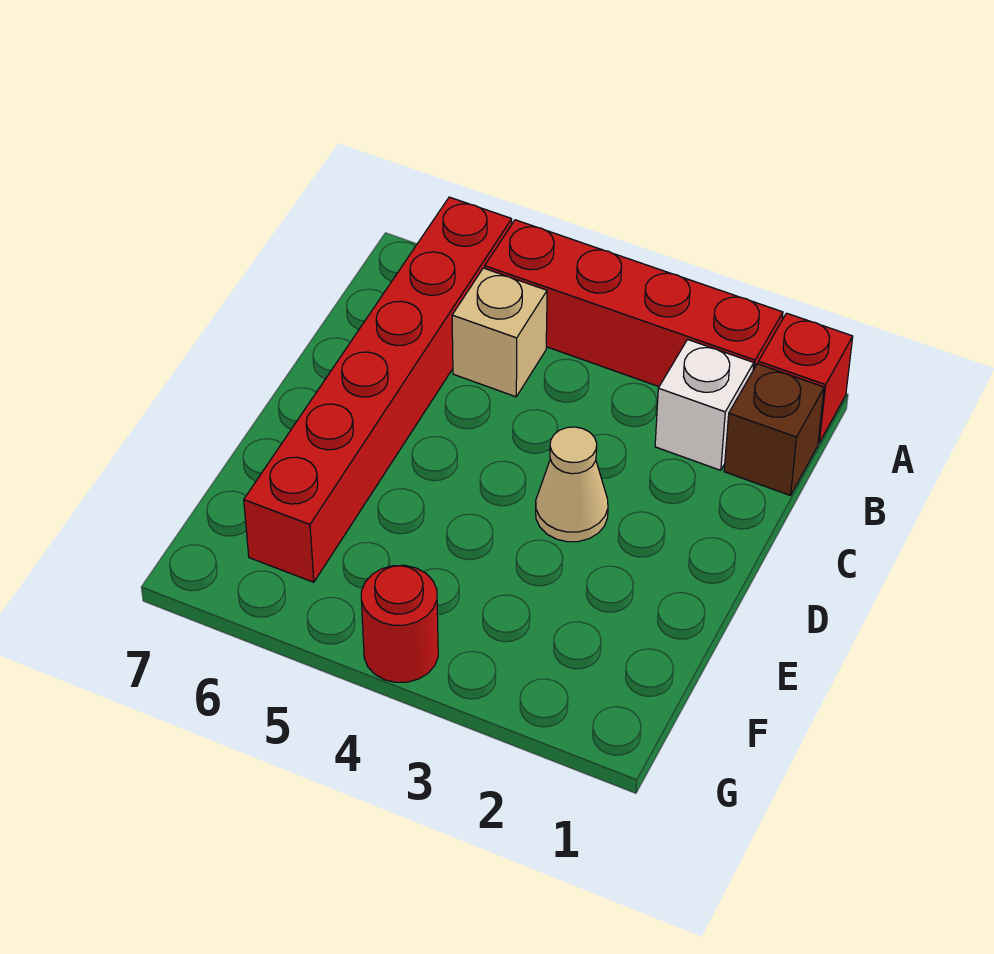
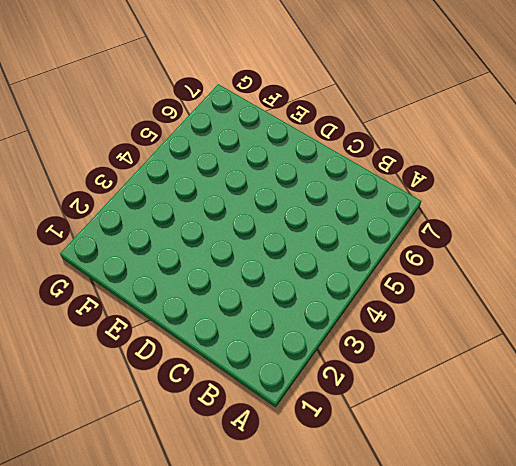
none -> red brick A1 level 1
none -> red brick A2:A5 level 1

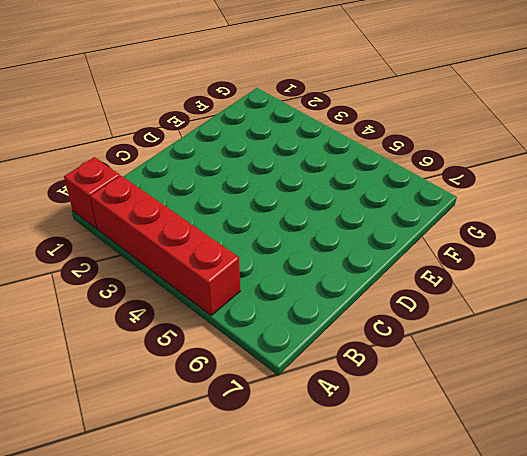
none -> red brick A6:F6 level 1
none -> brown brick B1 level 1

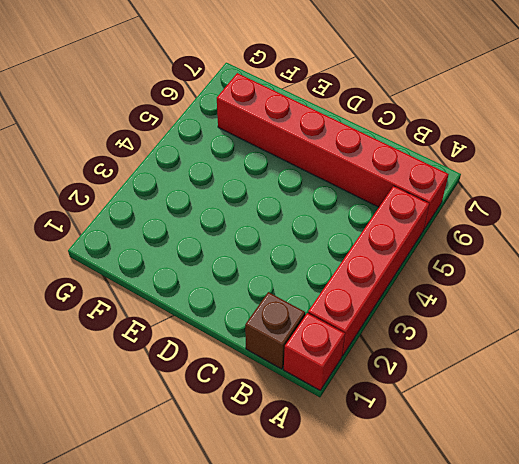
none -> white brick B2 level 1
none -> tan brick B5 level 1

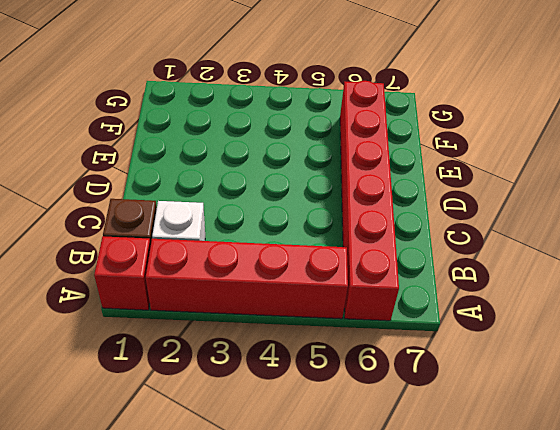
none -> tan brick B5 level 1
none -> tan cone D3 level 1

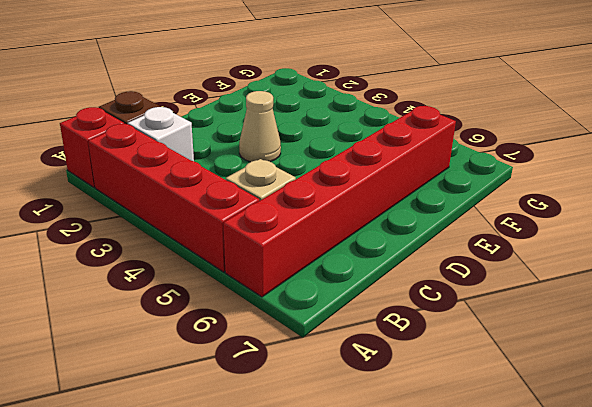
none -> red round brick G4 level 1

